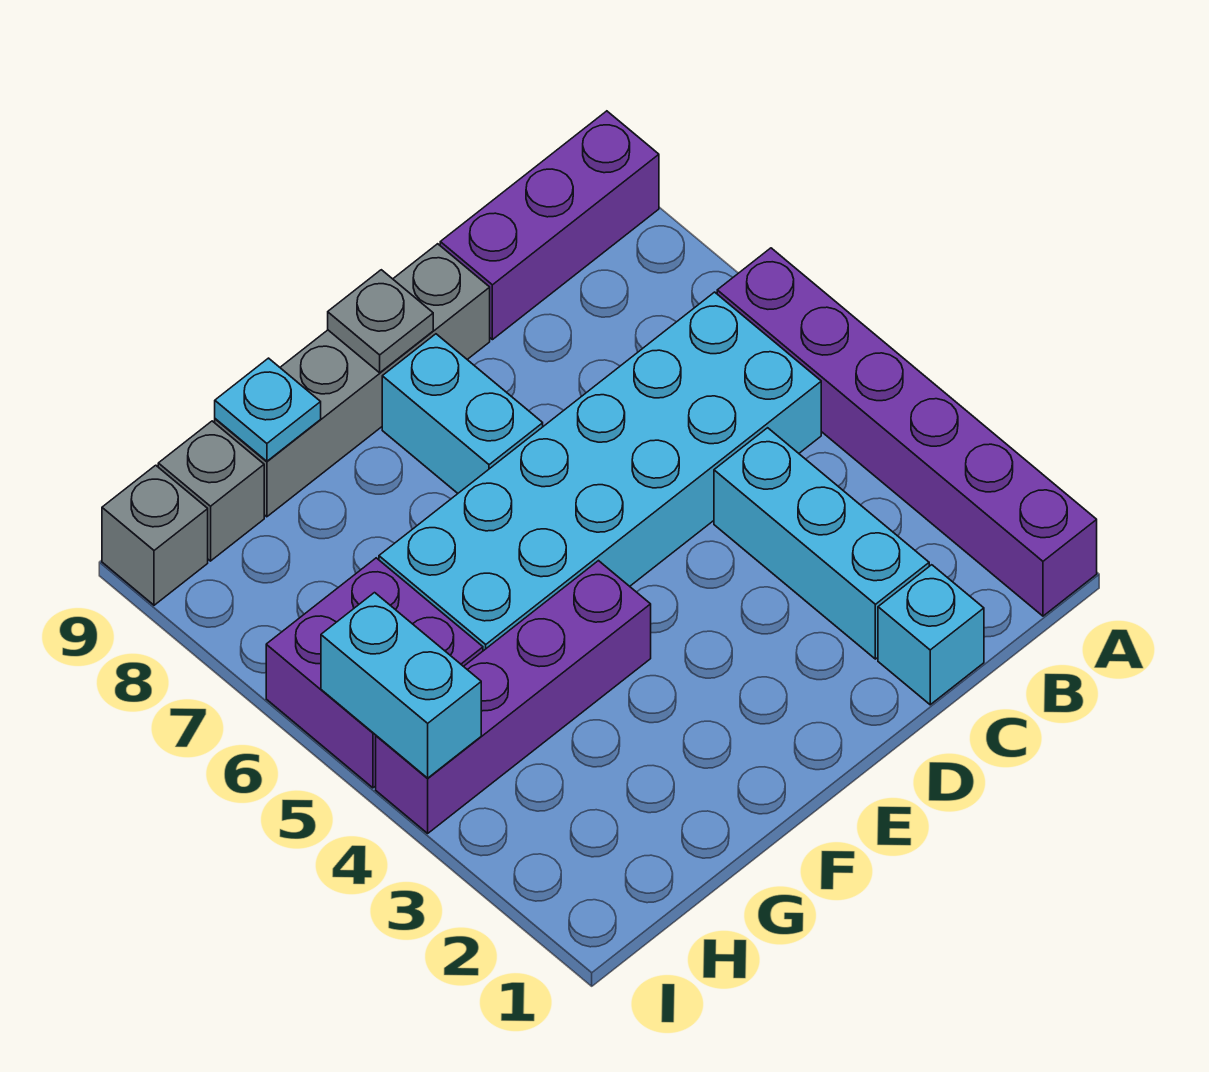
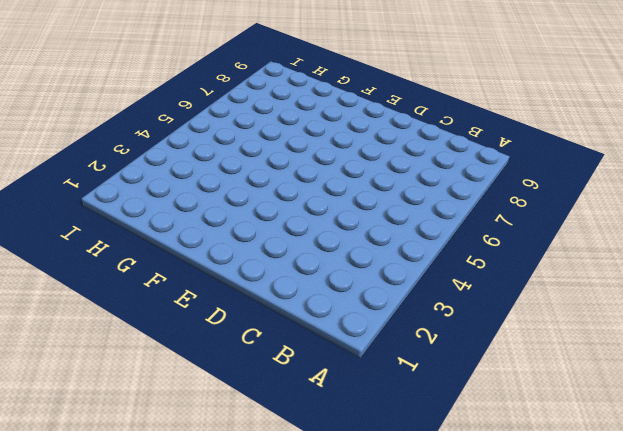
none -> purple brick A1:A6 level 1
none -> purple brick A9:C9 level 1
none -> cyan brick B5:G6 level 1

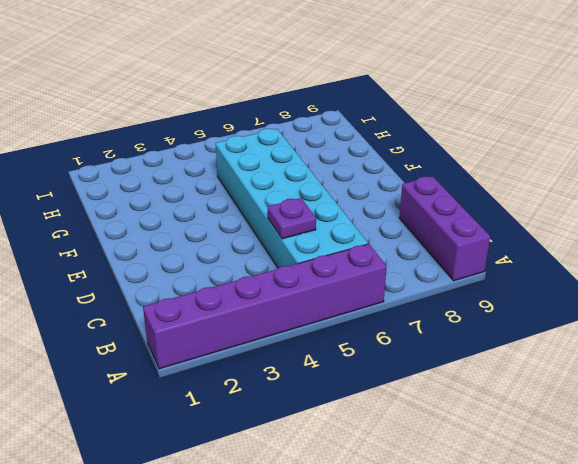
purple plate C5 level 2 -> none
none -> cyan brick C1 level 1
none -> cyan brick C2:C4 level 1
none -> grey brick D9:G9 level 1

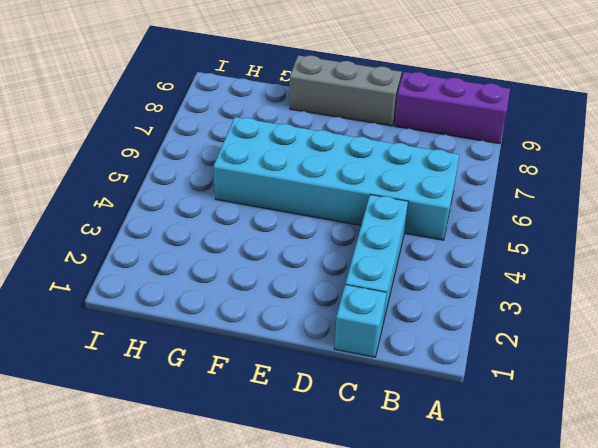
grey brick D9:F9 level 1 -> grey brick D9:G9 level 1
none -> purple brick A1:A6 level 1
none -> cyan brick E7:E8 level 1
none -> purple brick F4:I4 level 1

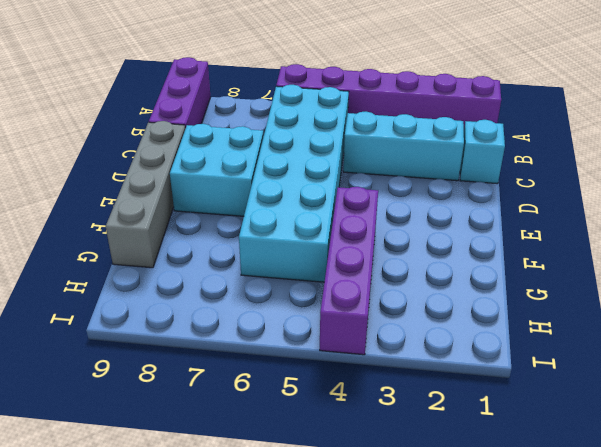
cyan brick D7:E8 level 1 -> cyan brick E7:E8 level 1
none -> purple brick H5:I6 level 1
none -> grey brick H9 level 1
none -> grey brick I9 level 1

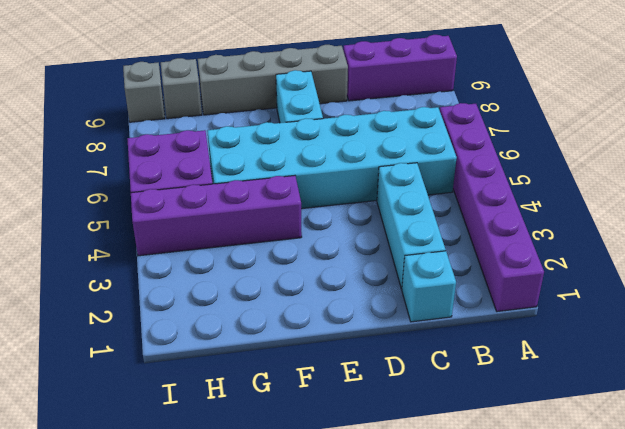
none -> grey plate E9 level 2
none -> cyan plate G9 level 2
none -> cyan brick I4:I5 level 2

